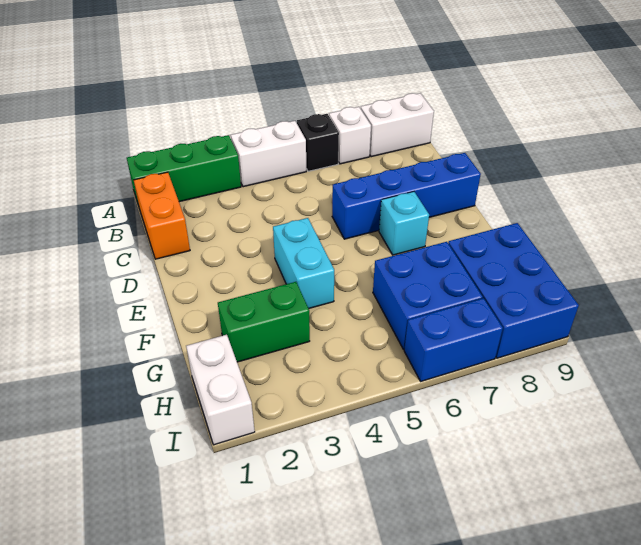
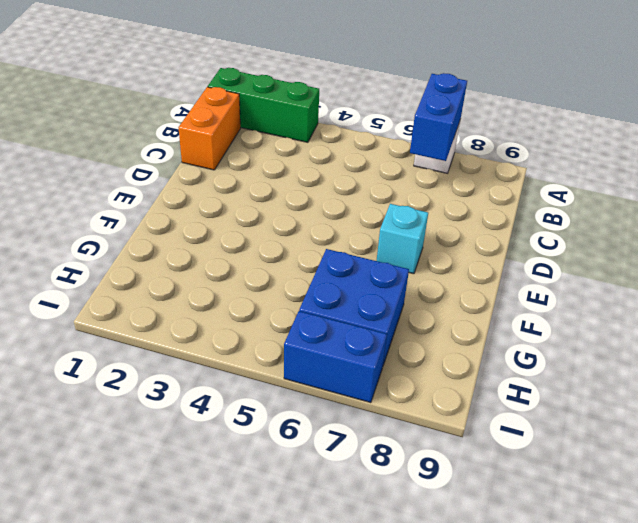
blue brick A7:B7 level 2 -> none
none -> white brick A4:A5 level 1
none -> black brick A6 level 1
none -> white brick A8:A9 level 1

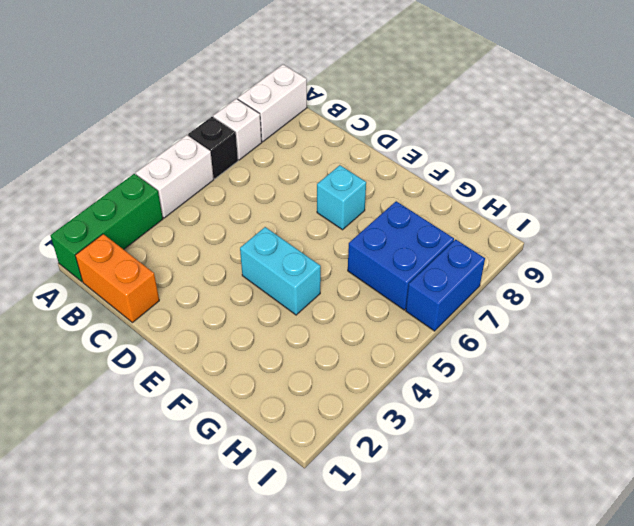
none -> blue brick D6:D9 level 1
none -> green brick G2:G3 level 1
none -> blue brick G8:I9 level 1

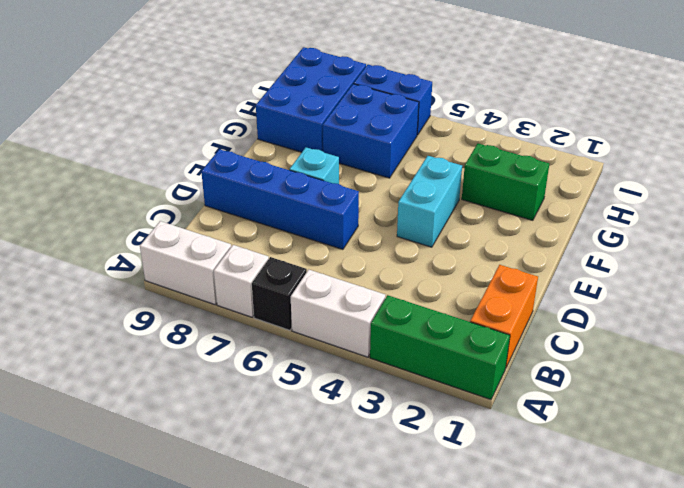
none -> white brick H1:I1 level 1

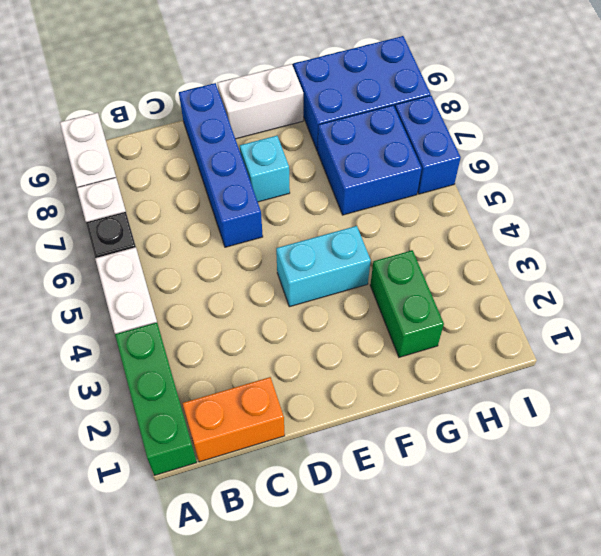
white brick E9:F9 level 1 -> white brick H1:I1 level 1

